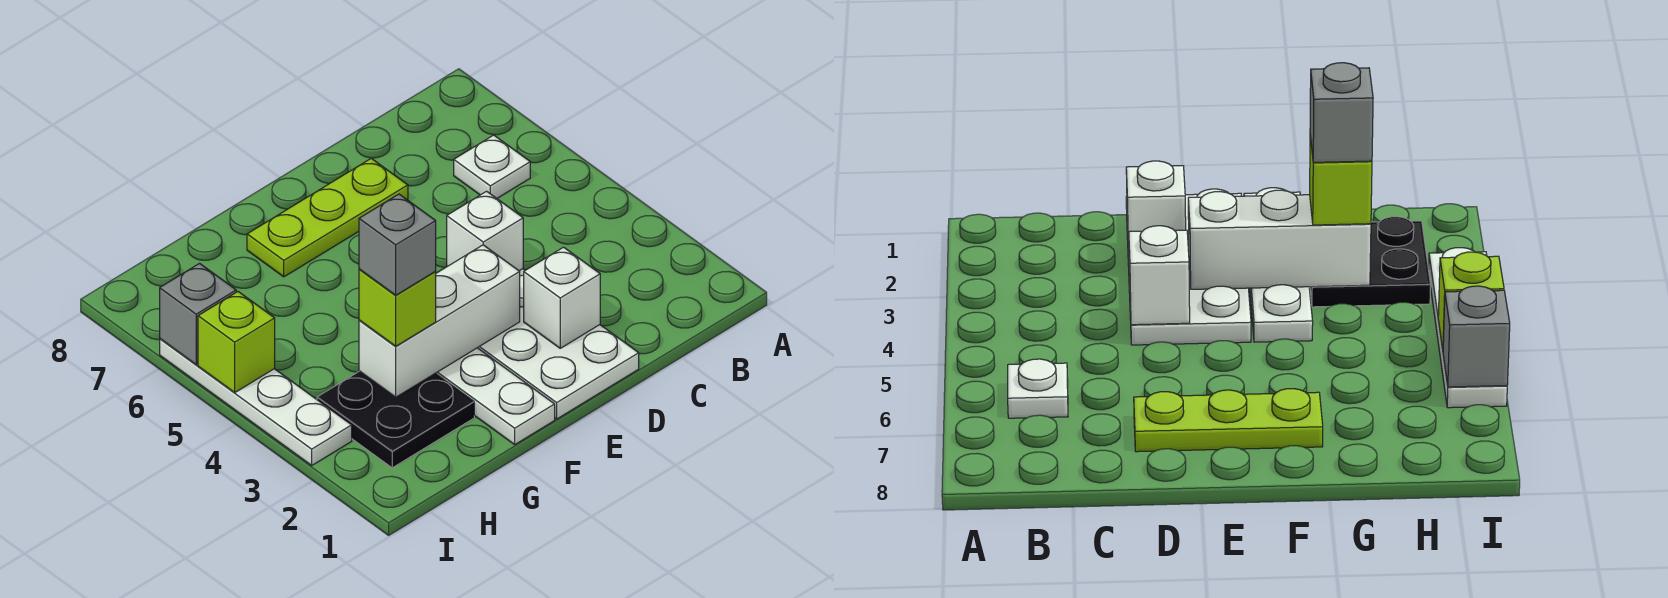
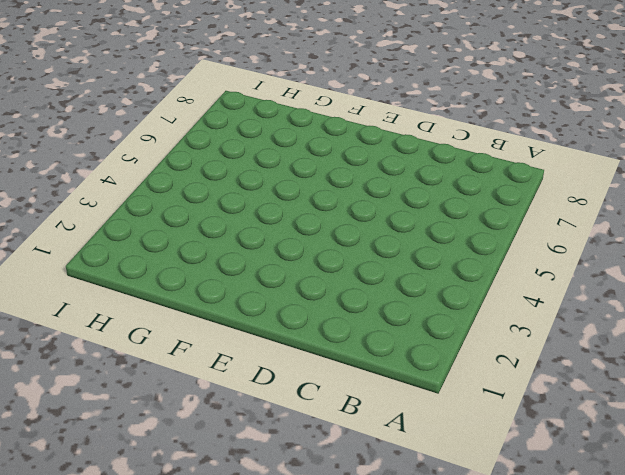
none -> white plate B6 level 1
none -> white plate D1:E4 level 1
none -> lime plate D7:F7 level 1

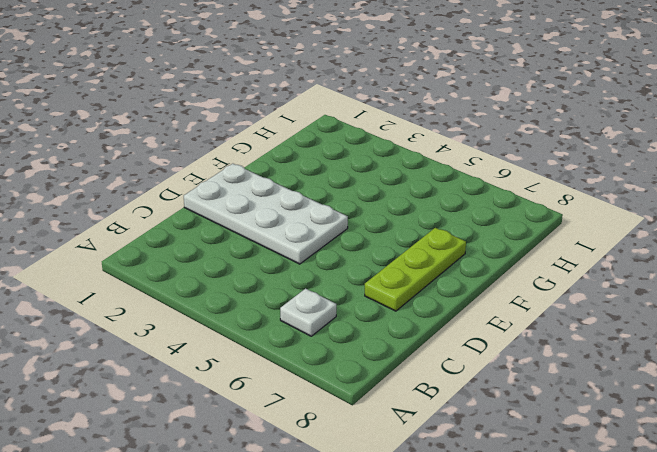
none -> white plate F1:F4 level 1
none -> black plate G2:H3 level 1
none -> white plate I3:I6 level 1

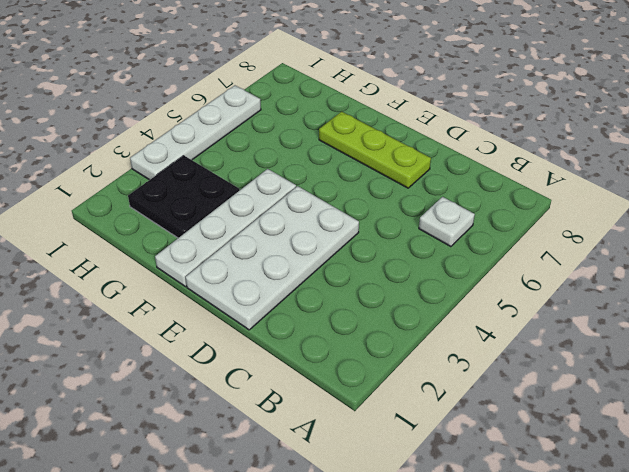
none -> white brick D2 level 2
none -> white brick D4 level 2
none -> white brick E3:G3 level 2

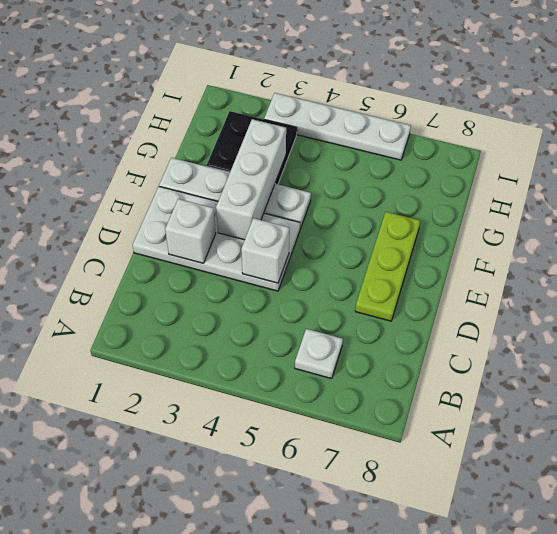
none -> lime brick I5 level 2
none -> grey brick I6 level 2
none -> lime brick G3 level 3

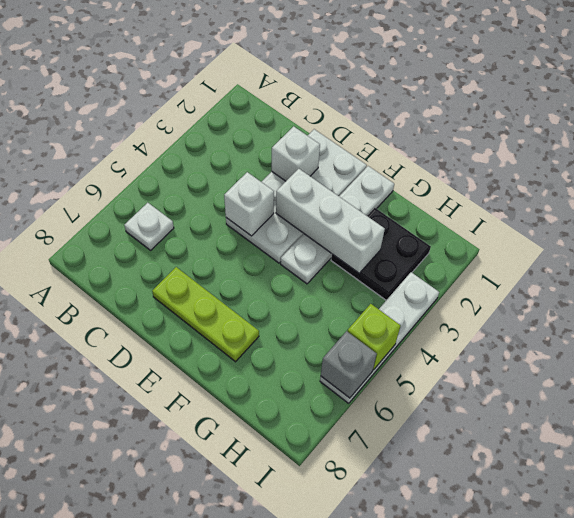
none -> lime brick G3 level 3
none -> grey brick G3 level 4

